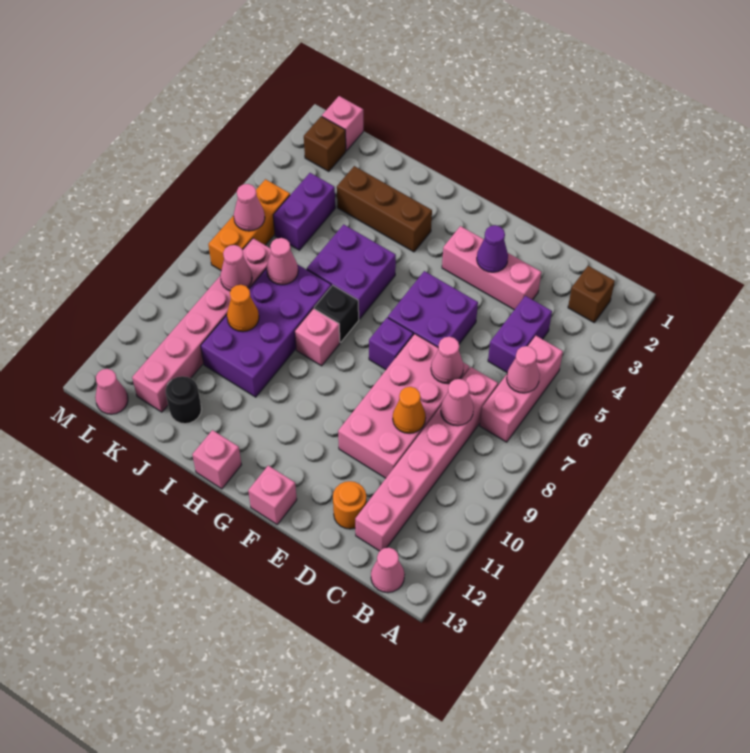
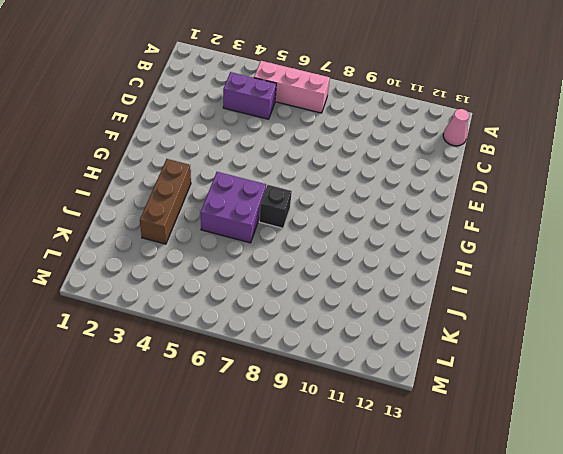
none -> brown brick B2 level 1
none -> pink brick C7:C12 level 1
none -> pink brick D3:F3 level 1
none -> pink brick D7:E10 level 1

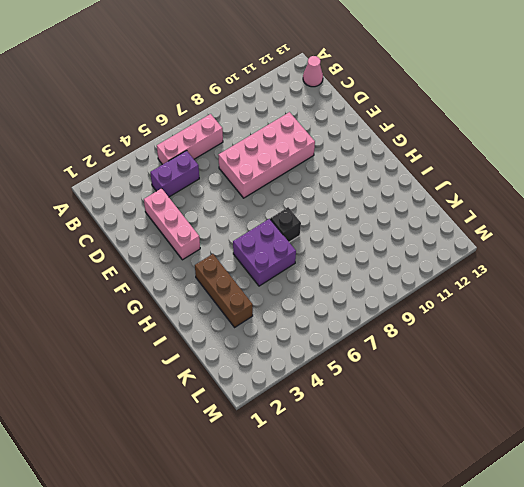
none -> brown brick B2 level 1
none -> pink brick C7:C12 level 1
none -> orange round brick D12 level 1
none -> purple brick E5:F6 level 1

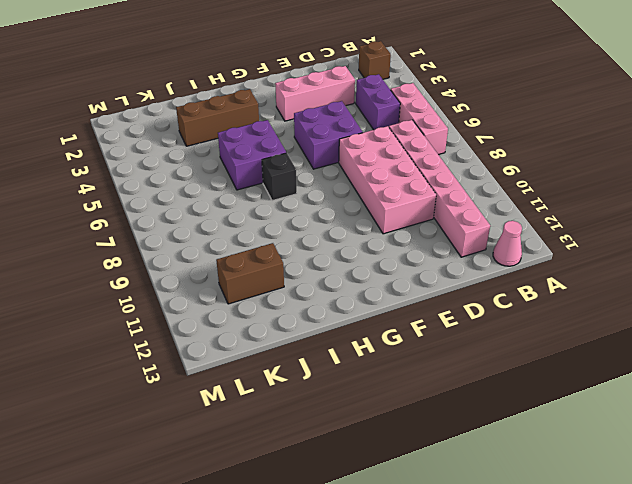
brown brick J11:K11 level 1 -> pink brick K7:K12 level 1
none -> orange round brick D12 level 1
none -> purple brick F7 level 1
none -> pink brick F13 level 1
none -> pink brick H8 level 1

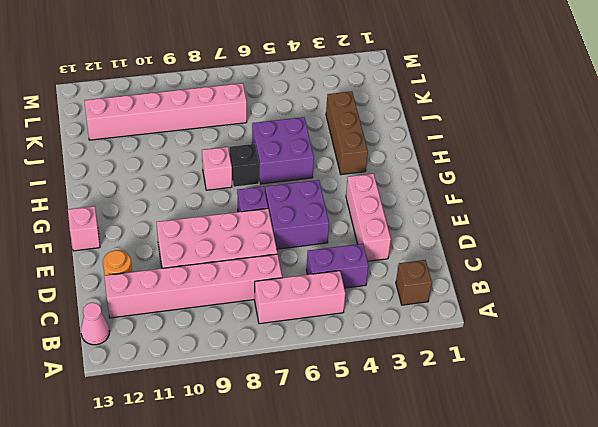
none -> pink brick H13 level 1
none -> purple brick I7:J10 level 1
none -> black round brick J12 level 1
none -> purple brick K4:K5 level 1

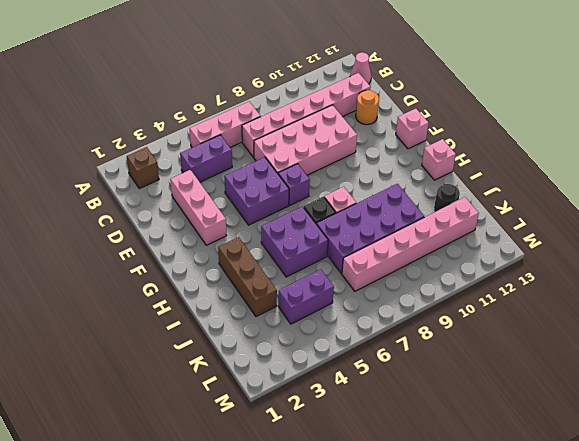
none -> pink brick L1 level 1
none -> brown brick L2 level 1
none -> orange brick L5:L7 level 1
none -> pink cone L13 level 1

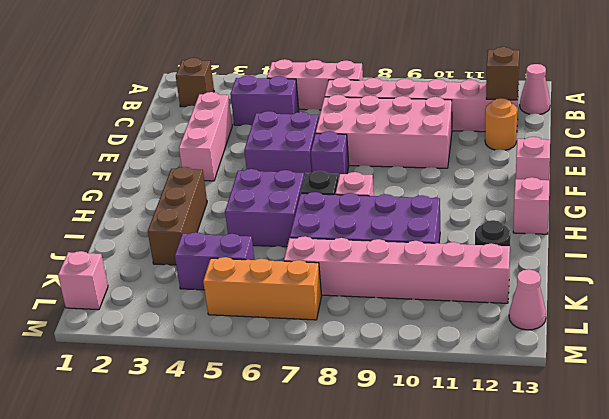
brown brick C12 level 2 -> brown brick L2 level 1
none -> pink cone B6 level 2
none -> pink cone C8 level 2
none -> pink cone D7 level 2
none -> orange cone D9 level 2

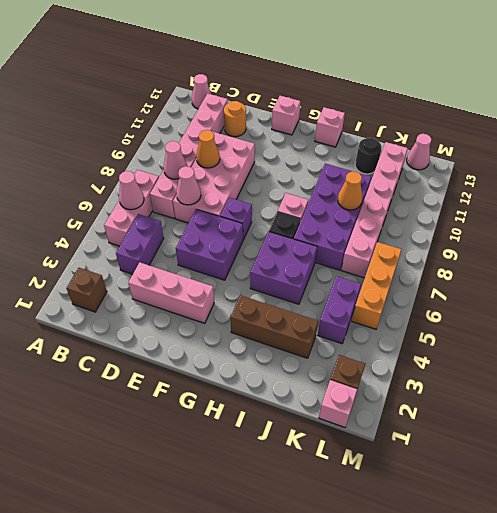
none -> purple cone E3 level 2
none -> pink cone J7 level 2
none -> pink cone K8 level 2
none -> pink cone L6 level 2

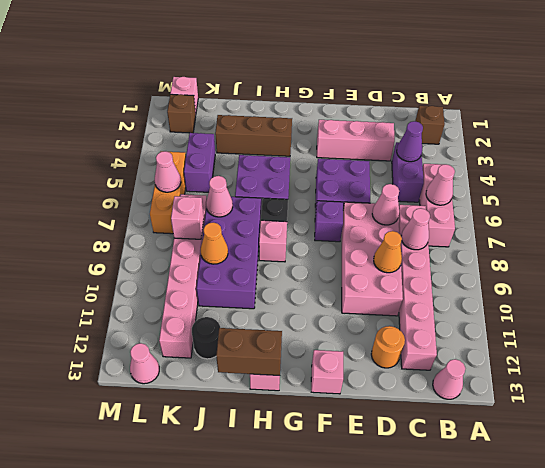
purple cone C4 level 2 -> purple cone E3 level 2
brown brick H13:I13 level 2 -> none
pink brick K8 level 2 -> pink cone K8 level 2

